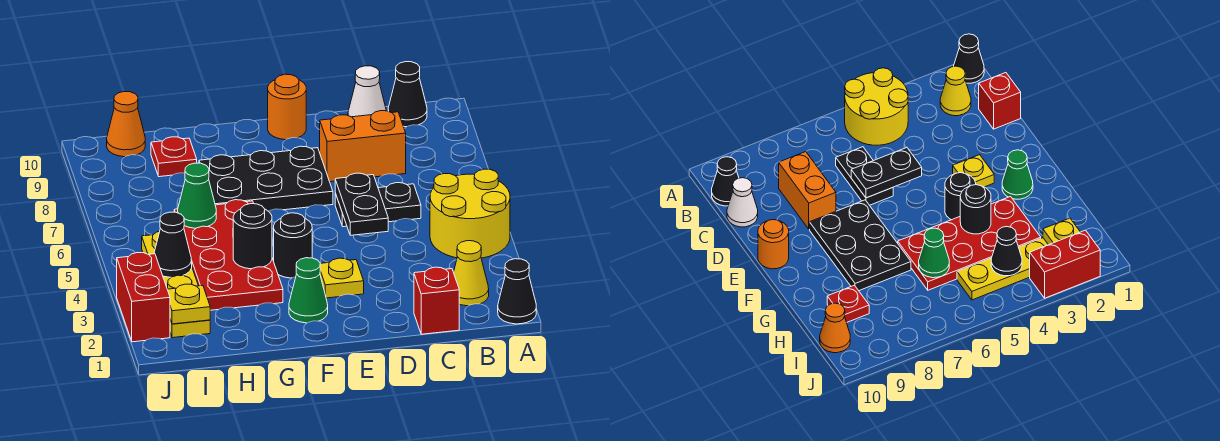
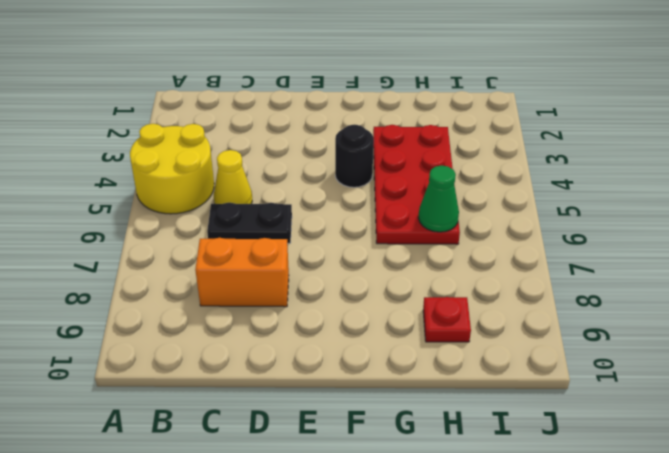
yellow cone C5 level 1 -> yellow cone B2 level 1
none -> black cone A1 level 1
none -> black cone B10 level 1
none -> red brick C1 level 1

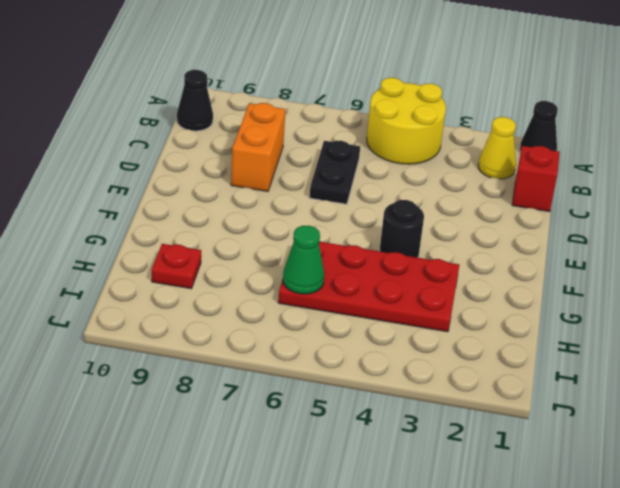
none -> white cone C10 level 1
none -> yellow plate E3 level 1
none -> black plate E7:G8 level 1

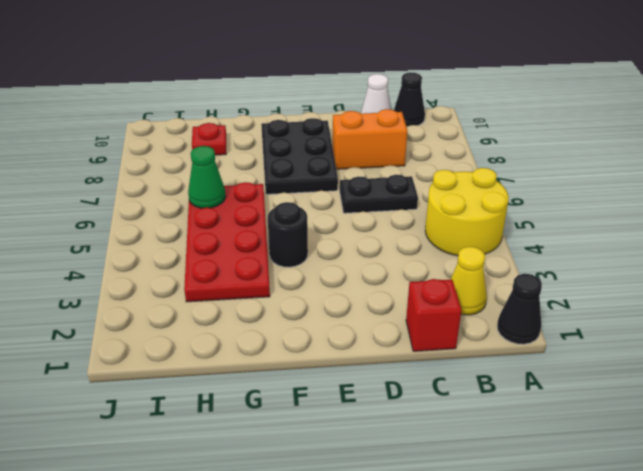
black plate E7:F9 level 1 -> black plate E7:G8 level 1
none -> yellow plate E3 level 1
none -> orange round brick E10 level 1
none -> green cone F2 level 1

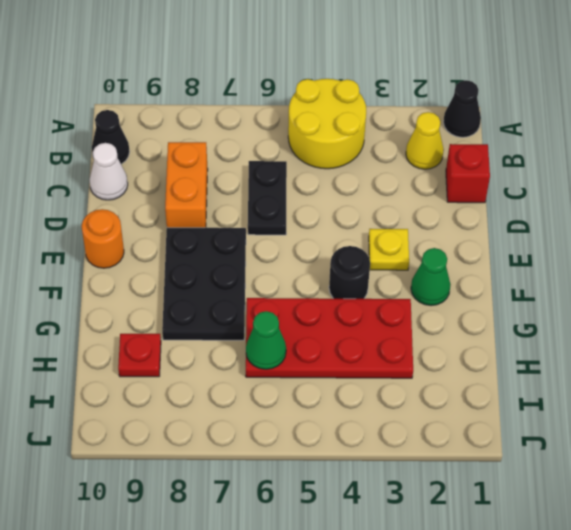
none -> yellow plate I2:I5 level 1
none -> orange cone I10 level 1
none -> red brick J2:J3 level 1

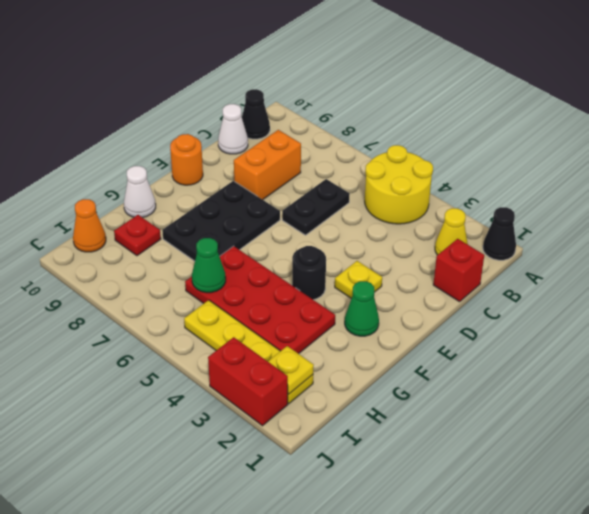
white cone G10 level 1 -> none
none -> black plate D5:D6 level 2
none -> black round brick G4 level 2
none -> black cone I4 level 2

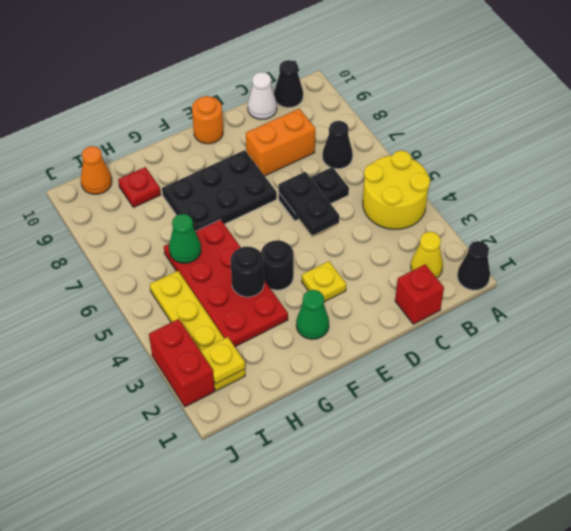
black cone B7 level 1 -> black cone I4 level 2

